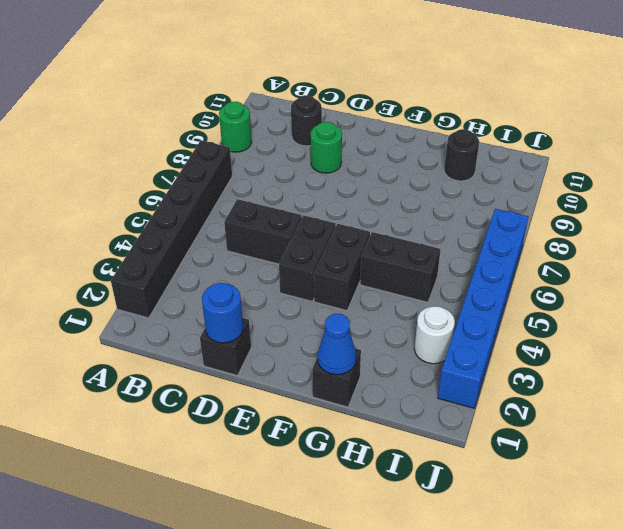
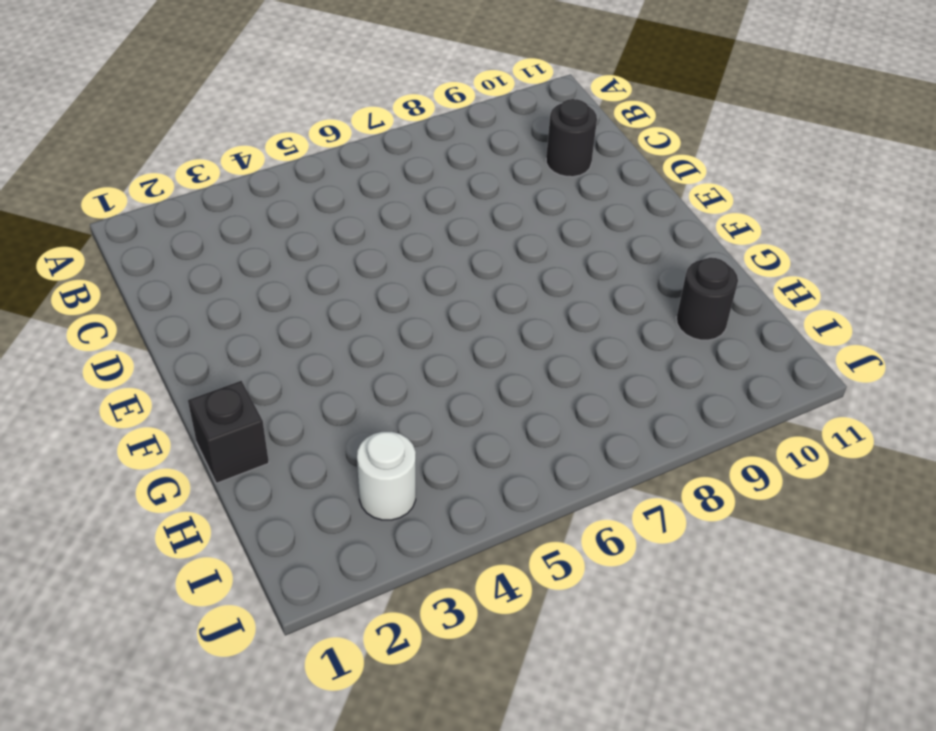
none -> black brick A2:A7 level 1
none -> green round brick A9 level 1
none -> black brick C5:D5 level 1

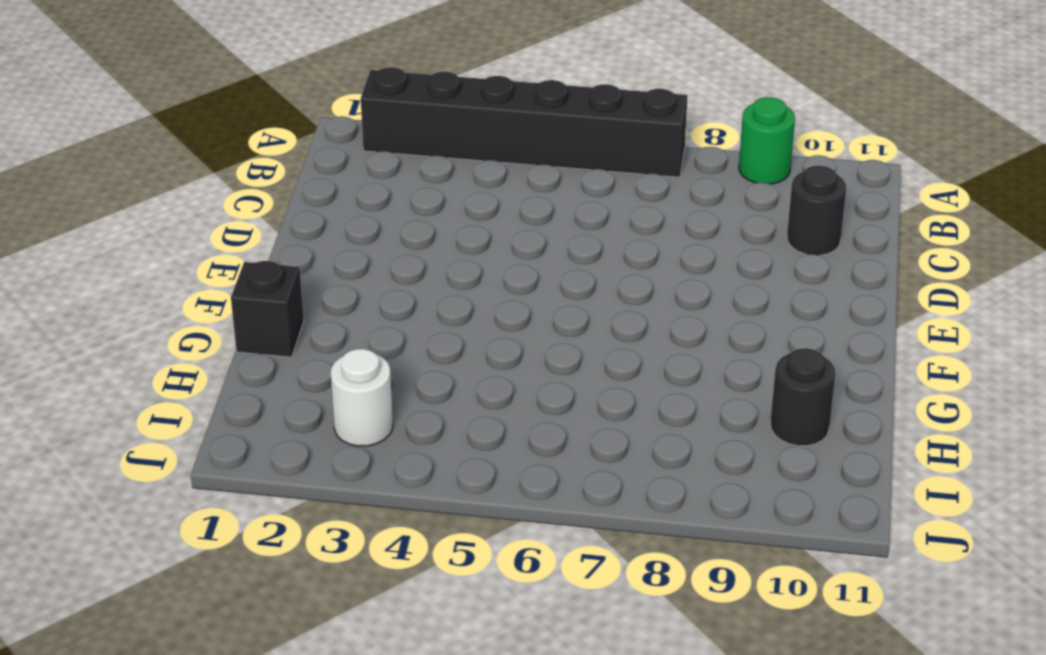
none -> black brick C5:D5 level 1
none -> black brick D1 level 1
none -> green round brick D9 level 1

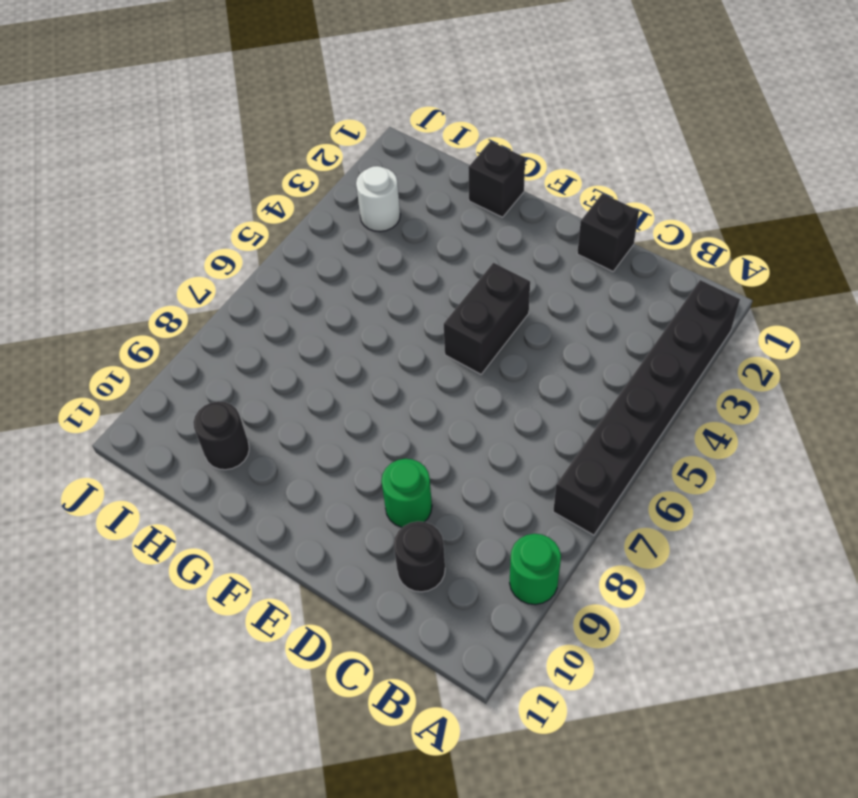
none -> black brick C5:D5 level 1
none -> black brick F4:F5 level 1
none -> black brick G5:H5 level 1

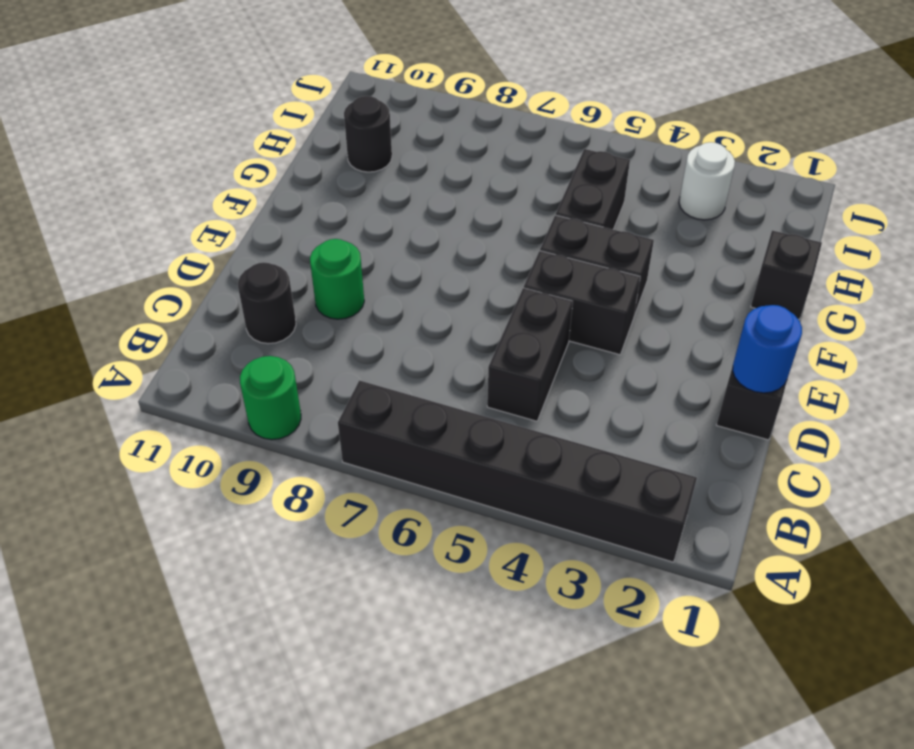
none -> blue brick J2:J7 level 1
none -> blue cone G1 level 2

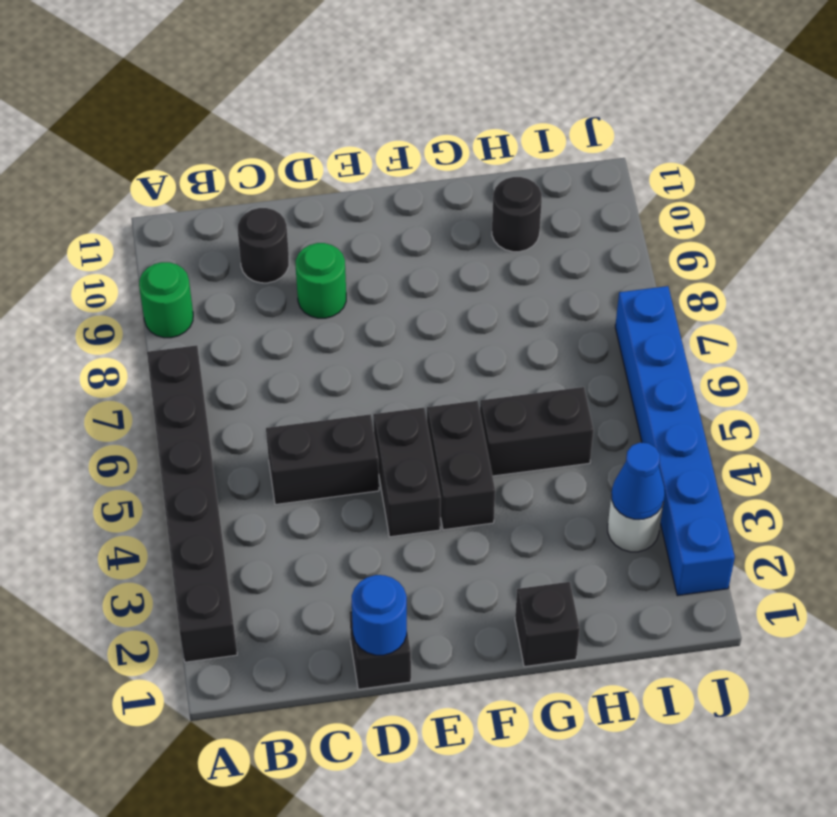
blue cone I3 level 2 -> blue cone G1 level 2

